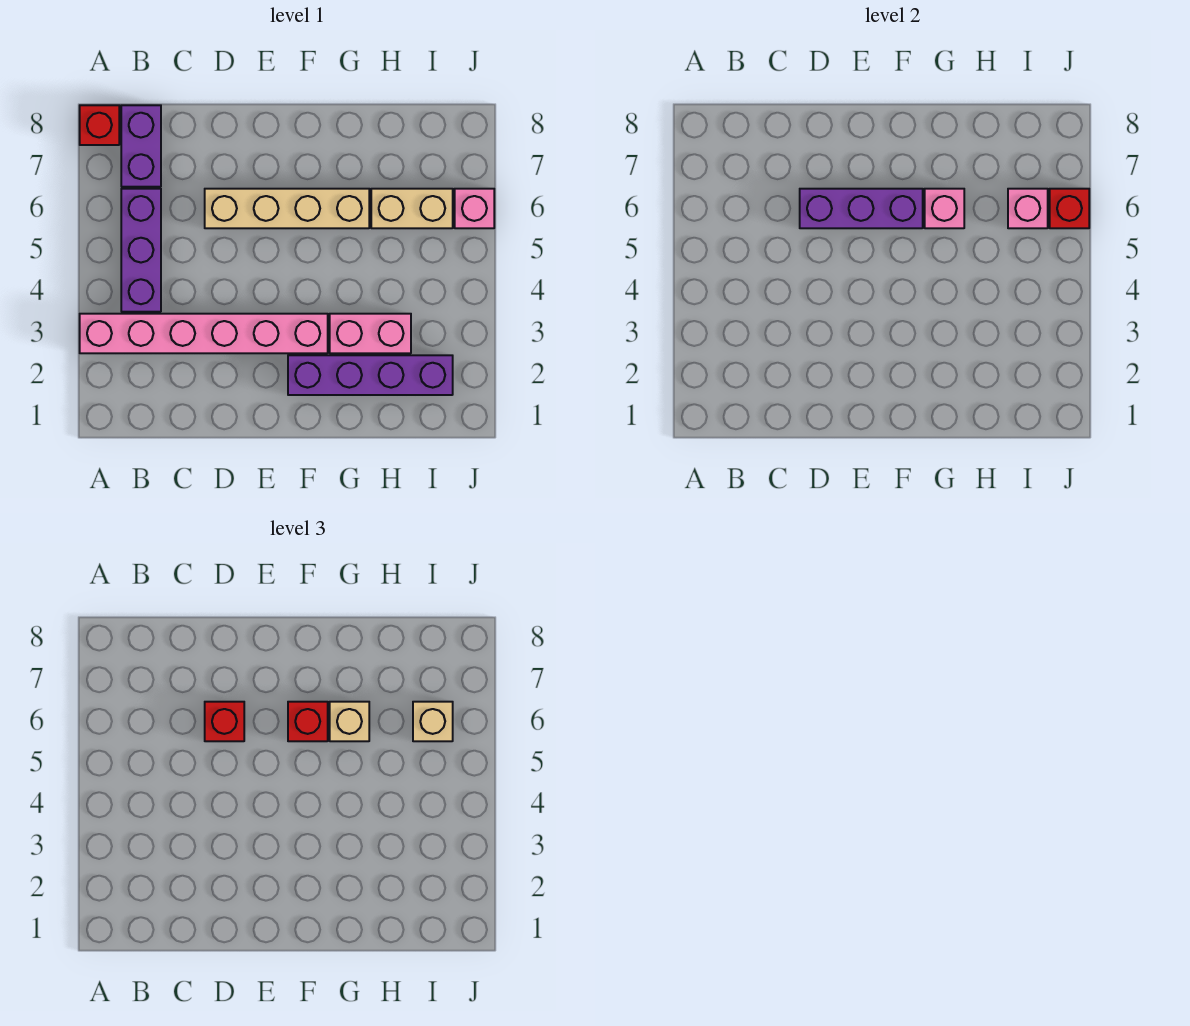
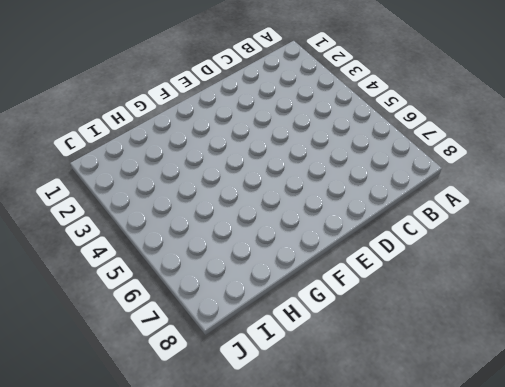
none -> pink brick A3:F3 level 1
none -> red brick A8 level 1
none -> purple brick B4:B6 level 1

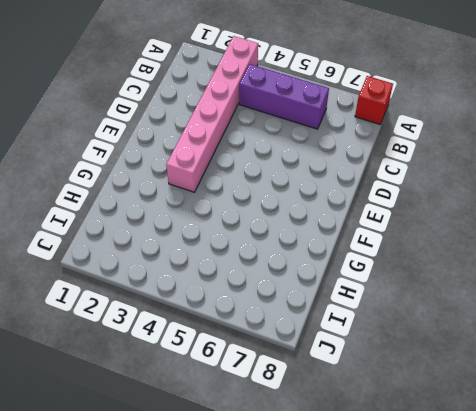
none -> purple brick B7:B8 level 1
none -> tan brick D6:G6 level 1
none -> purple brick F2:I2 level 1

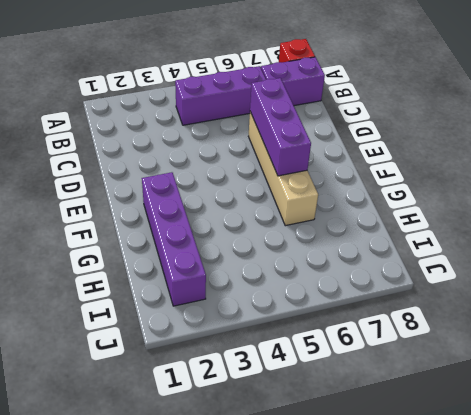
none -> pink brick A3:F3 level 1
none -> pink brick G3:H3 level 1
none -> tan brick H6:I6 level 1

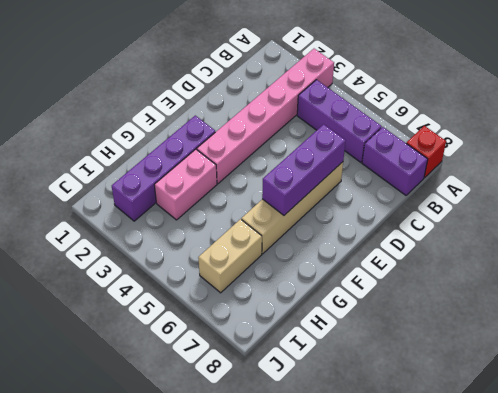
none -> pink brick J6 level 1
none -> pink brick G6 level 2
none -> pink brick I6 level 2

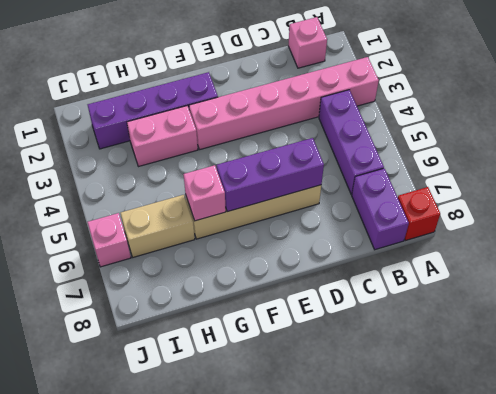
pink brick B1 level 1 -> pink brick I6 level 2
none -> red brick J6 level 2
none -> red brick D6 level 3
none -> red brick F6 level 3

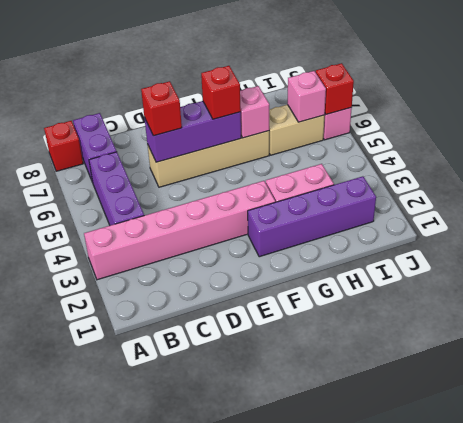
none -> tan brick G6 level 3
none -> tan brick I6 level 3

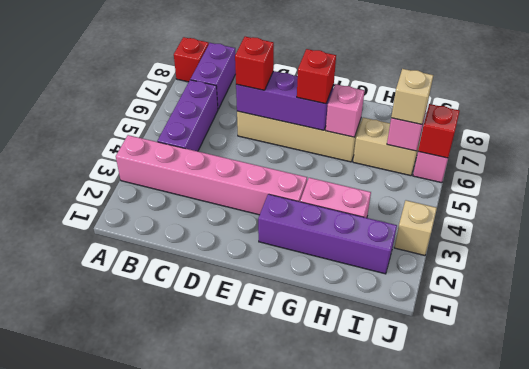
tan brick J3 level 1 -> tan brick G6 level 3

